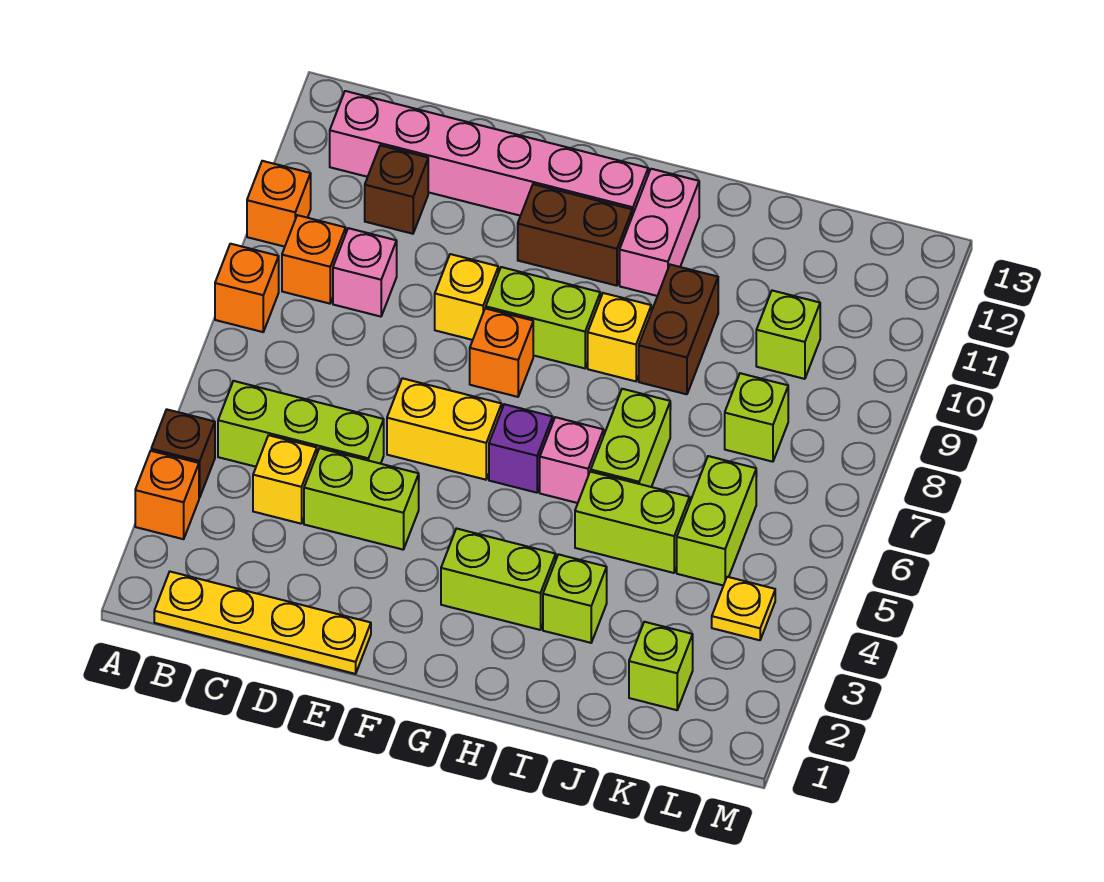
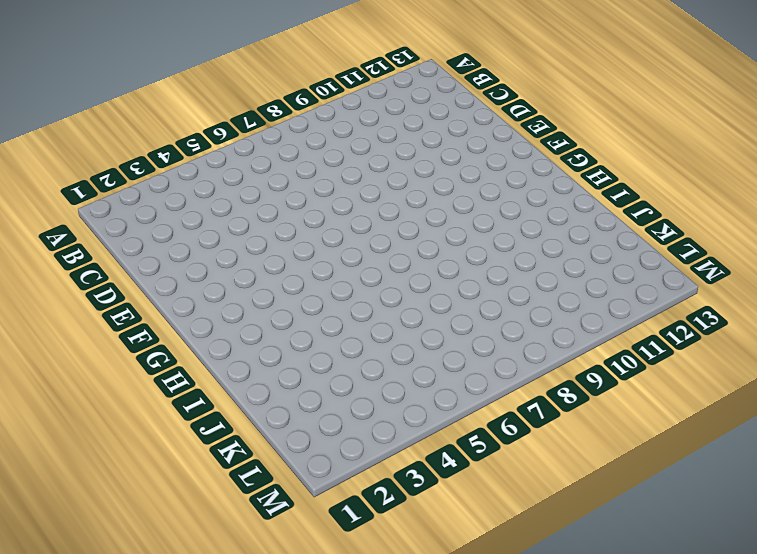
none -> orange brick A3 level 1
none -> brown brick A4 level 1
none -> orange brick A8 level 1
none -> orange brick A10 level 1

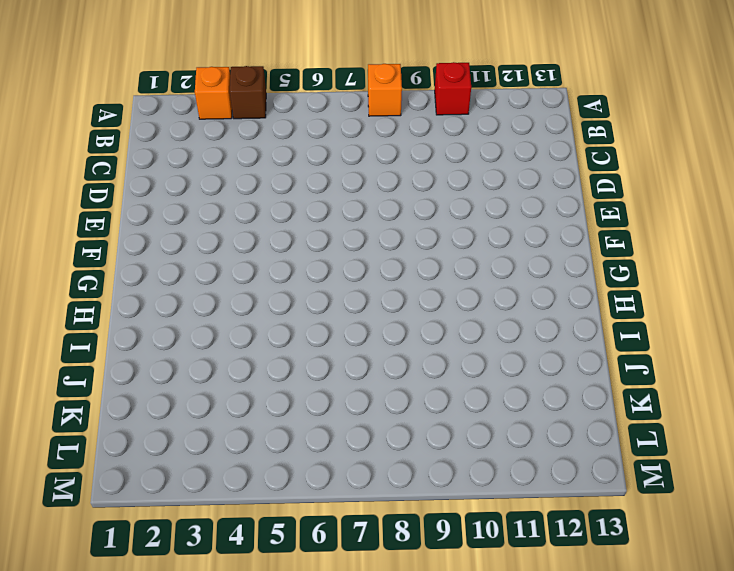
red brick A10 level 1 -> orange brick A10 level 1
none -> yellow plate B1:E1 level 1
none -> lime brick B5:D5 level 1
none -> orange brick B9 level 1
none -> pink brick B12:G12 level 1

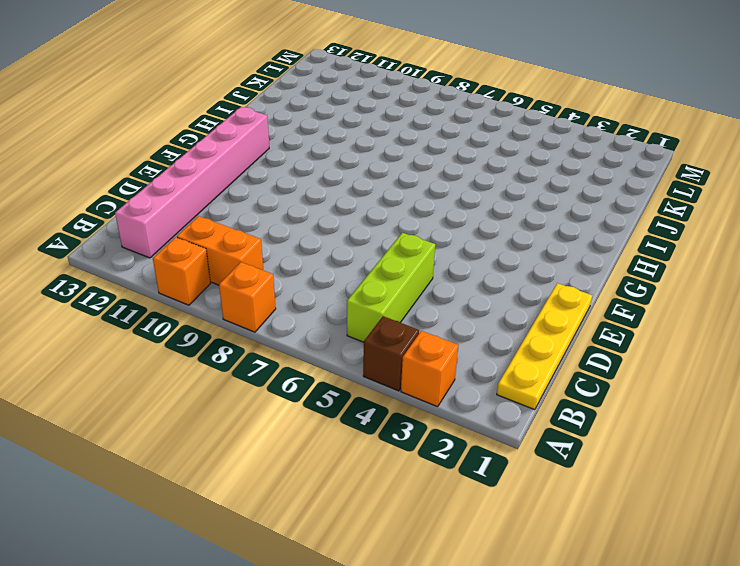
orange brick B9:B10 level 1 -> orange brick B9 level 1
none -> yellow brick C4 level 1
none -> pink brick C9 level 1
none -> brown brick C11 level 1
none -> lime brick D4:E4 level 1

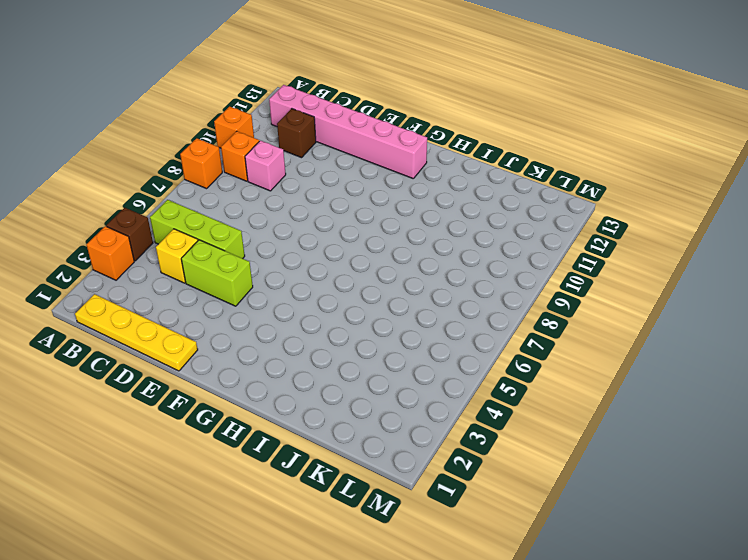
none -> yellow brick E6:F6 level 1
none -> yellow brick E9 level 1
none -> orange brick F8 level 1
none -> lime brick F9:G9 level 1

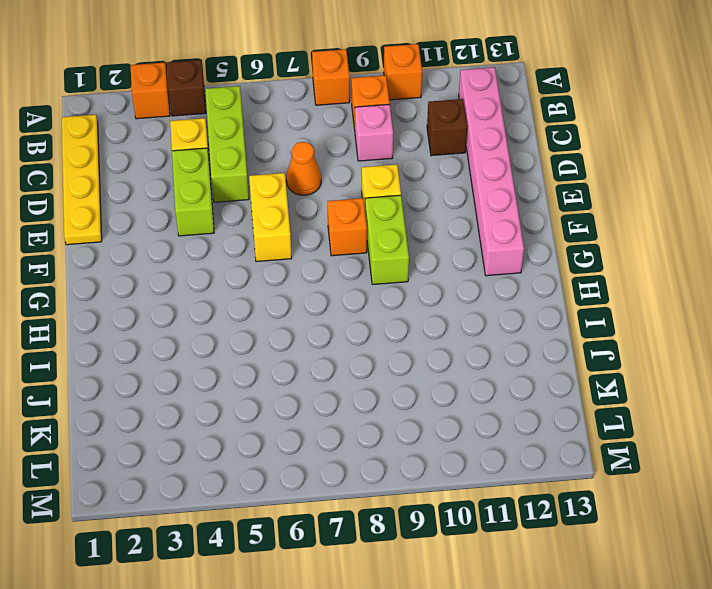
orange cone D7 level 1 -> none
none -> brown brick F11:G11 level 1
none -> lime brick G3:H3 level 1
none -> purple brick G6 level 1
none -> pink brick H6 level 1

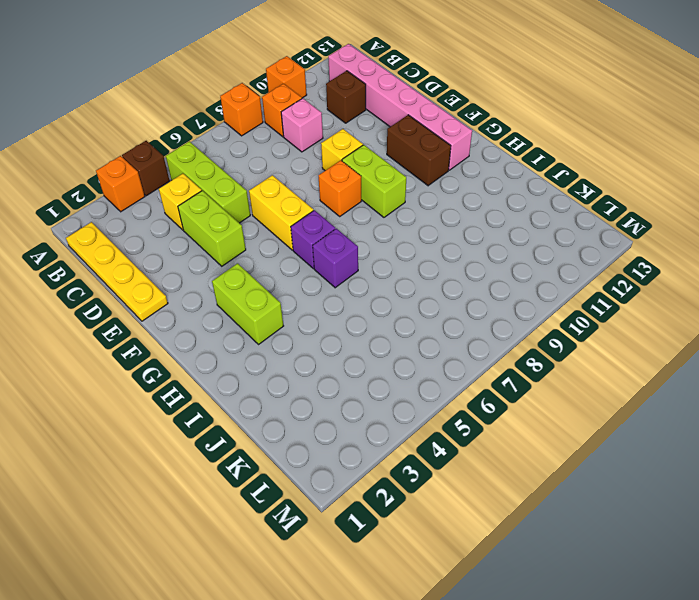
purple brick H6 level 1 -> pink brick H6 level 1
none -> yellow brick H9 level 1
none -> pink brick H11:H12 level 1
none -> lime brick I3 level 1
none -> lime brick I5:J5 level 1

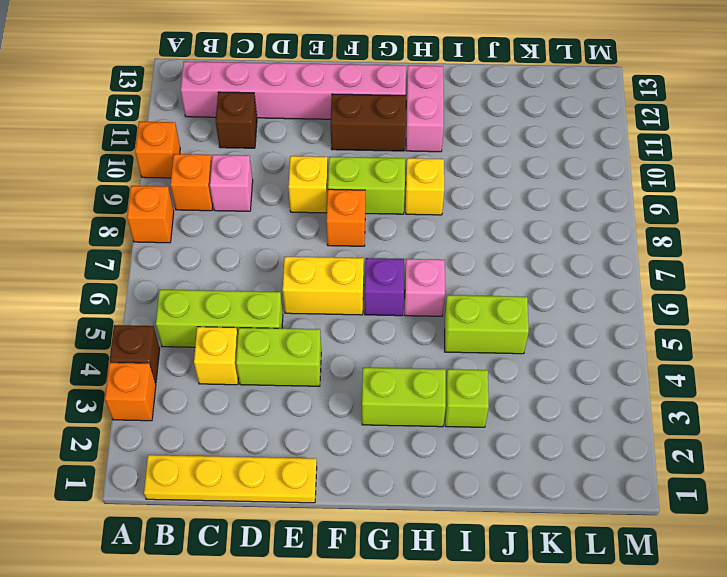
none -> lime brick I6:I7 level 1
none -> brown brick I9:I10 level 1
none -> lime brick K2 level 1
none -> lime brick K5:K6 level 1

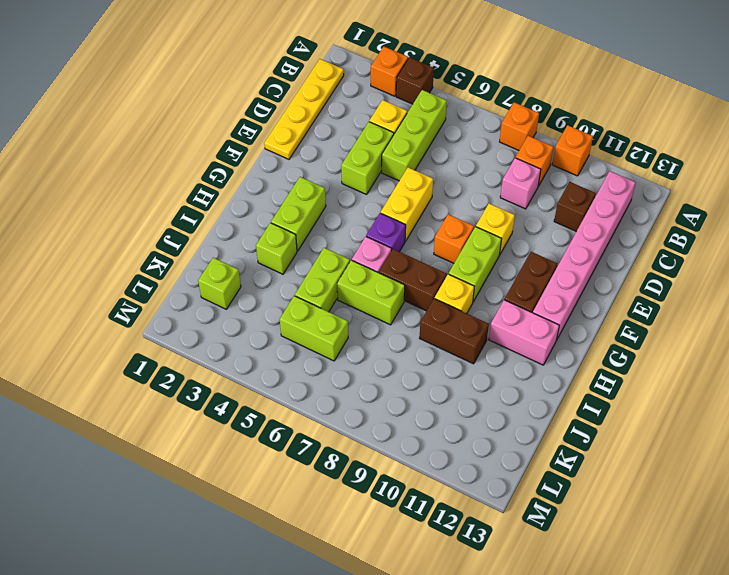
brown brick H7:H8 level 1 -> none
none -> lime brick K8 level 1
none -> lime brick K10 level 1
none -> yellow plate L4 level 1

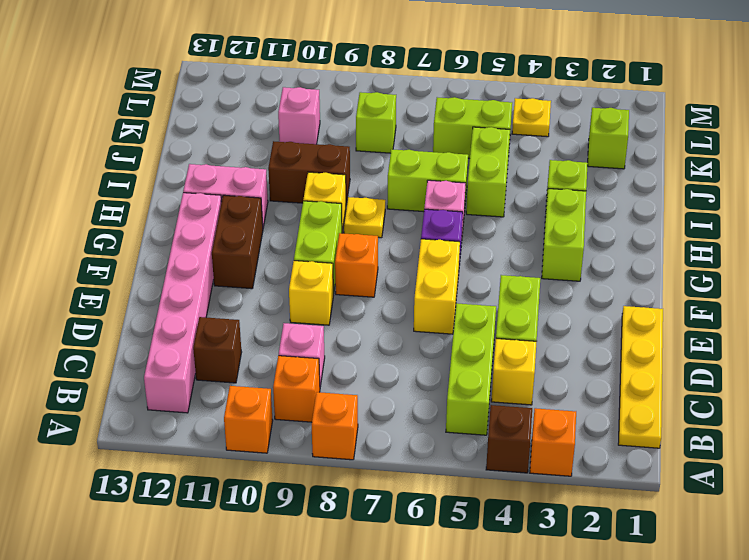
yellow plate H8 level 1 -> none
pink brick K10 level 1 -> lime brick K10 level 1

